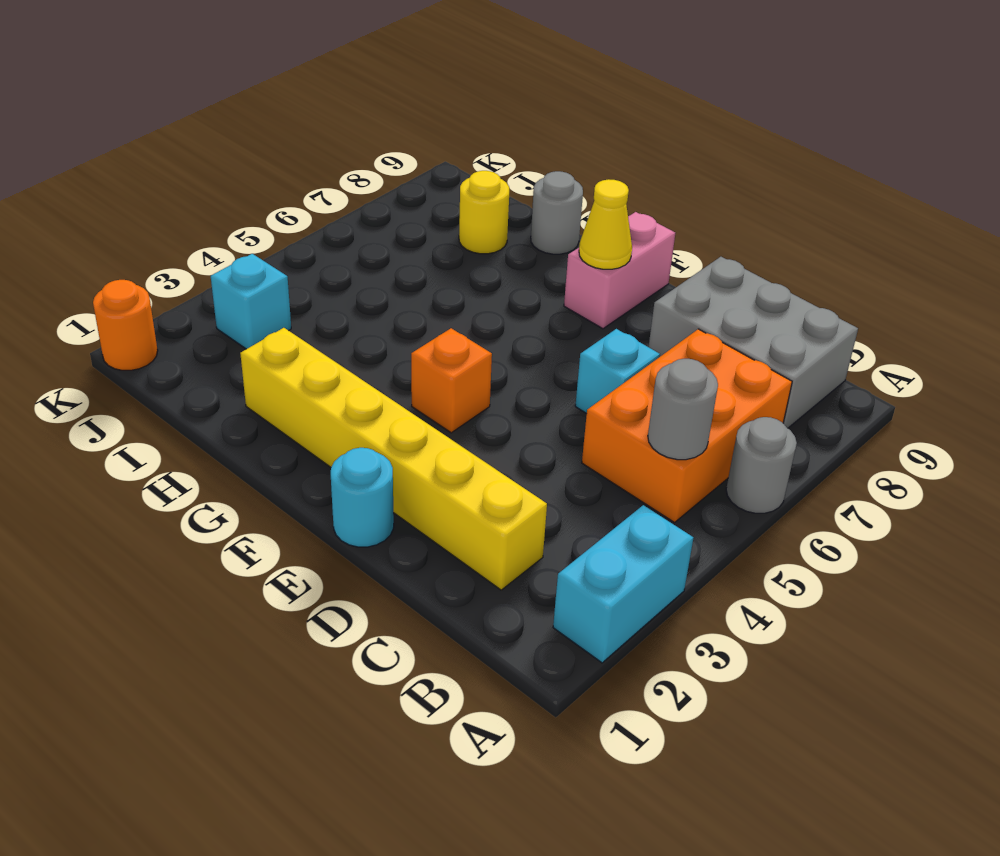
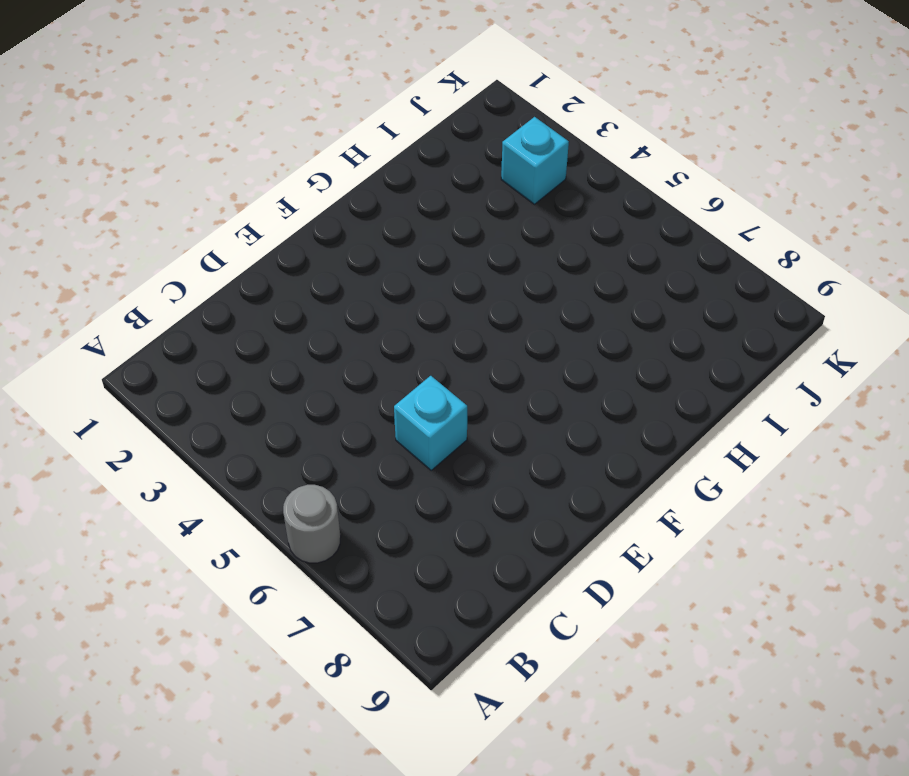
none -> cyan brick A2:A3 level 1
none -> orange brick B5:C7 level 1
none -> grey brick B8:D9 level 1

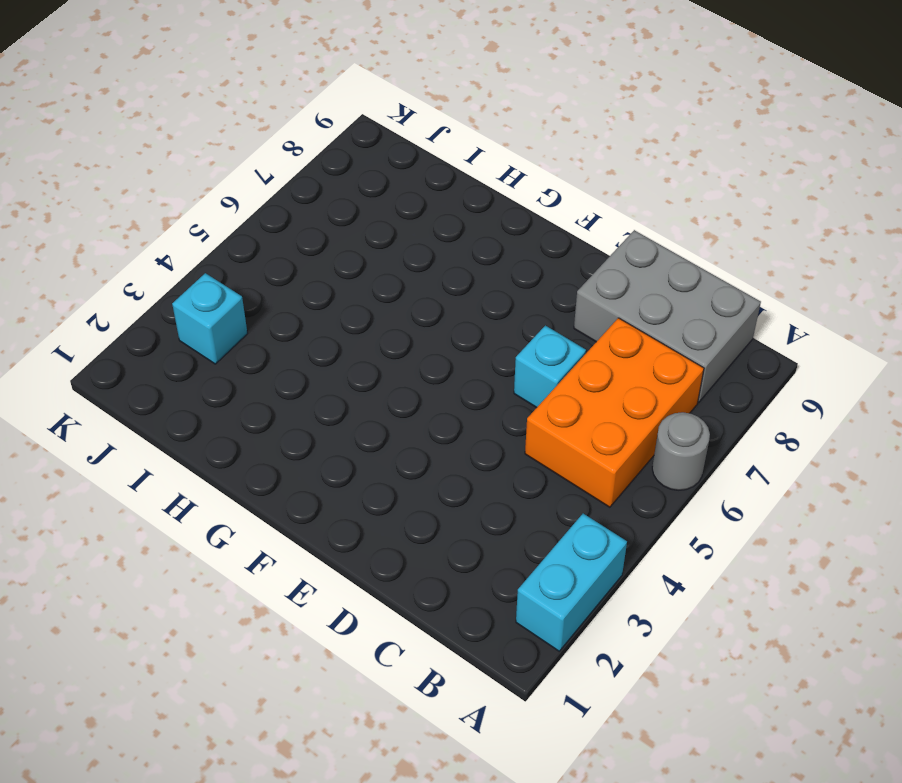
none -> yellow brick C2:H2 level 1
none -> cyan round brick E1 level 1
none -> orange brick F4 level 1

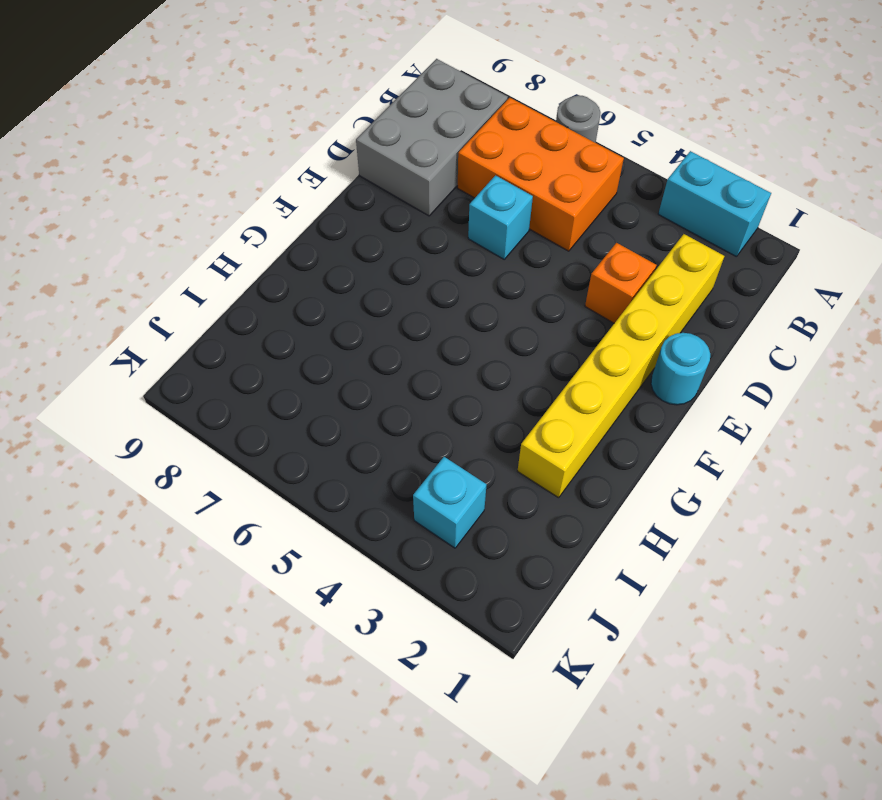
orange brick D3 level 1 -> orange brick F4 level 1
none -> pink brick F8:F9 level 1
none -> grey round brick H9 level 1
none -> yellow round brick I8 level 1

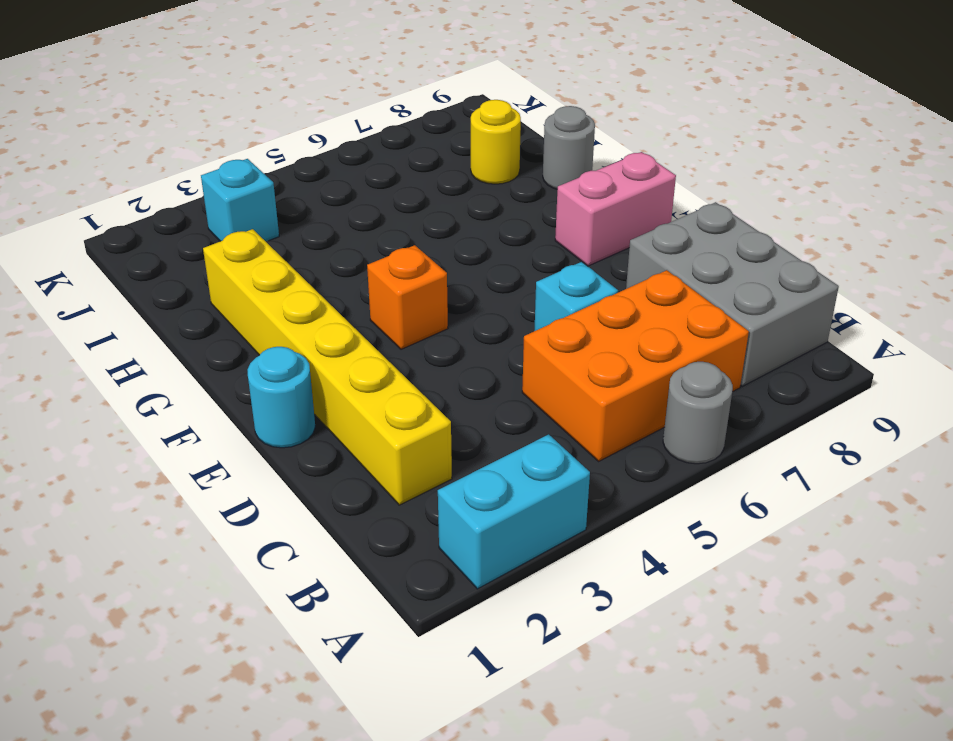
none -> orange round brick K1 level 1
none -> grey round brick B5 level 2
none -> yellow cone F8 level 2

